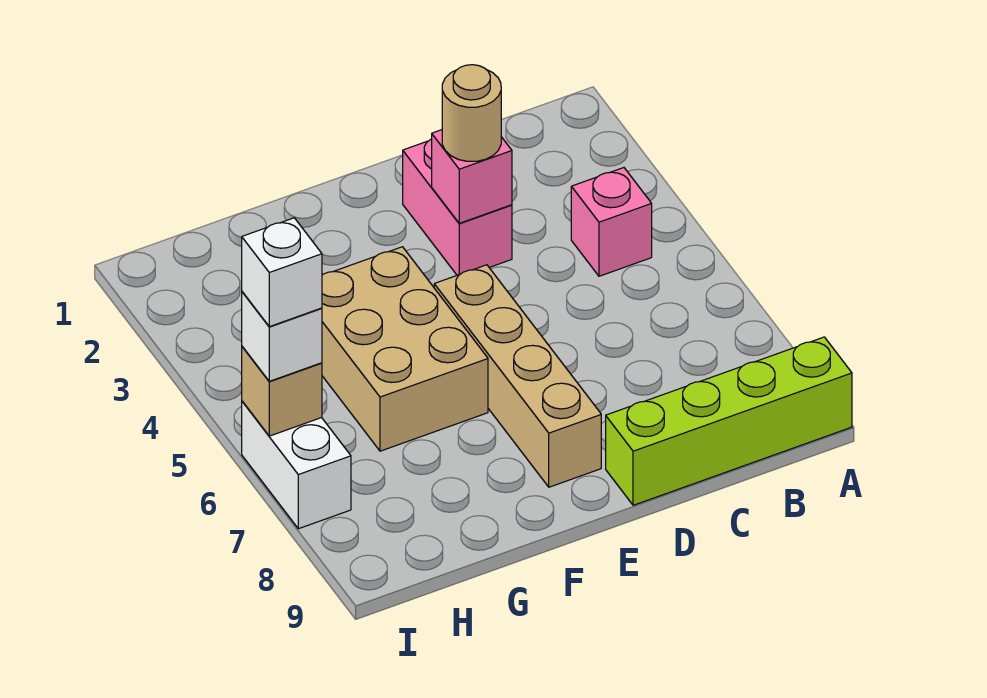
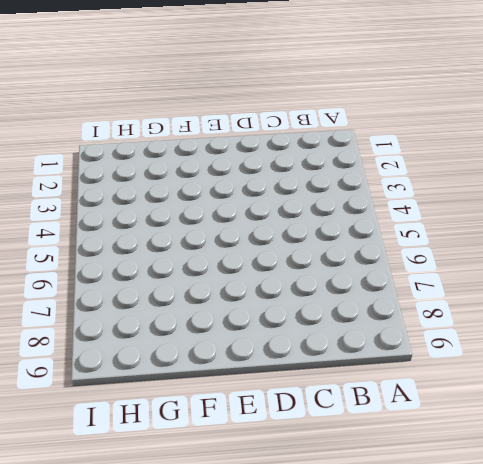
none -> lime brick A9:D9 level 1
none -> pink brick B4 level 1

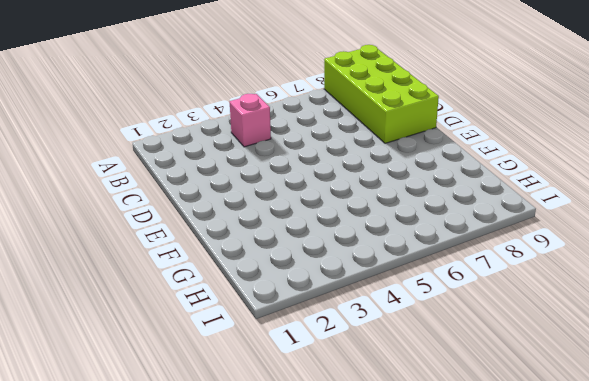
lime brick A8:D9 level 1 -> lime brick A9:D9 level 1
none -> pink brick D2:D3 level 1
none -> tan brick E5:E8 level 1

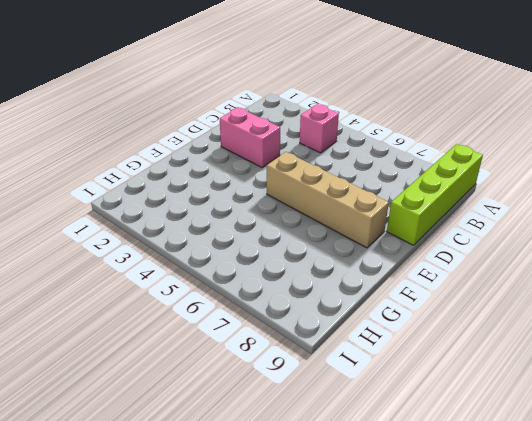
none -> tan brick F4:G6 level 1
none -> white brick I6:I7 level 1

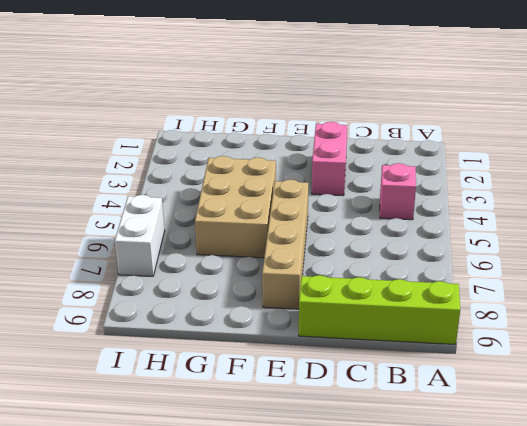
none -> pink brick D3 level 2
none -> tan brick I6 level 2

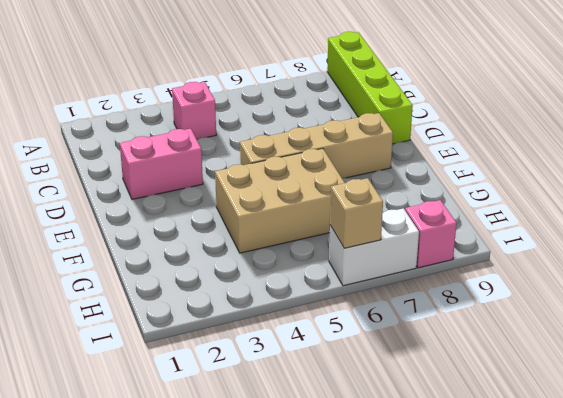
pink brick I8 level 1 -> pink brick D3 level 2
none -> tan round brick D3 level 3
none -> white brick I6 level 3

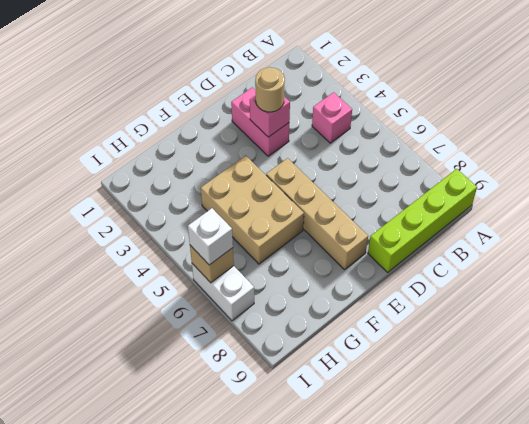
none -> white brick I6 level 4

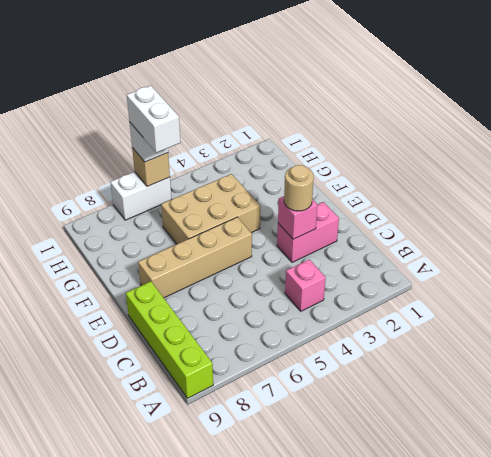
white brick H6:I6 level 4 -> white brick I6 level 4

